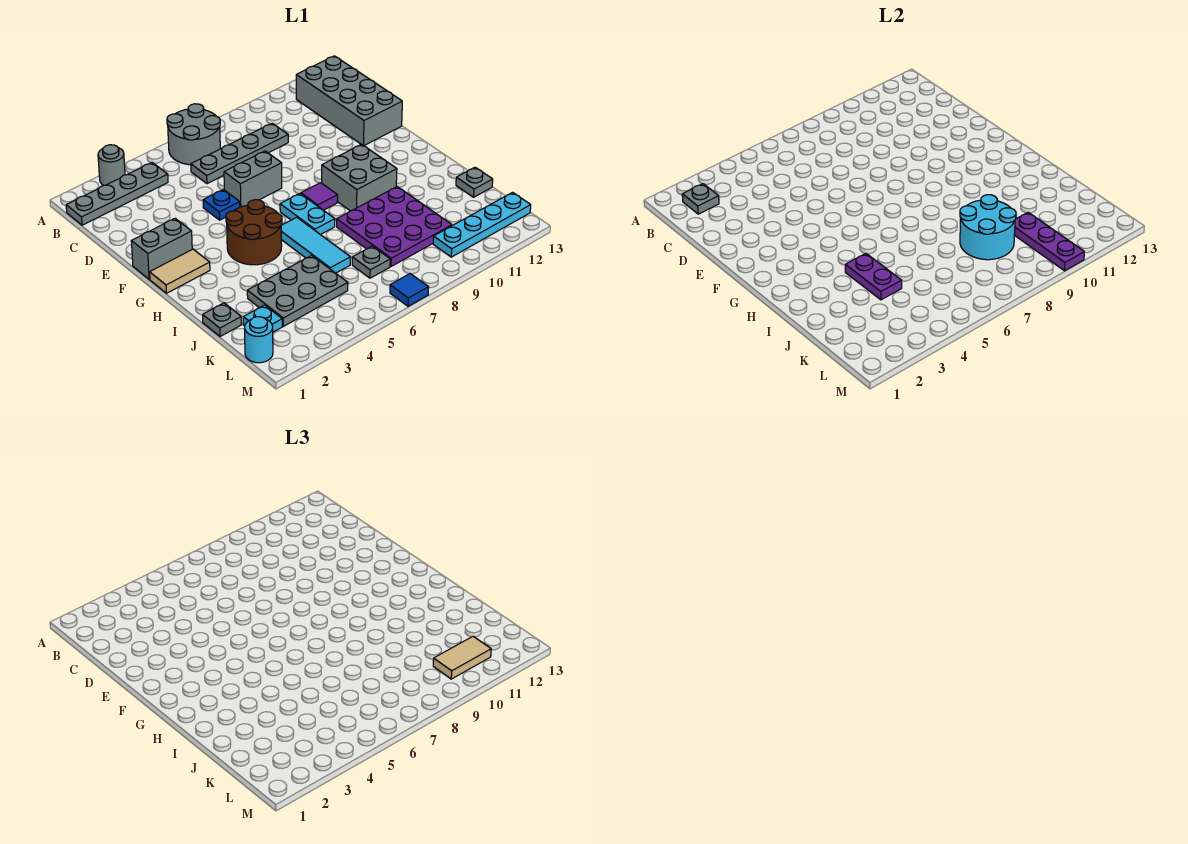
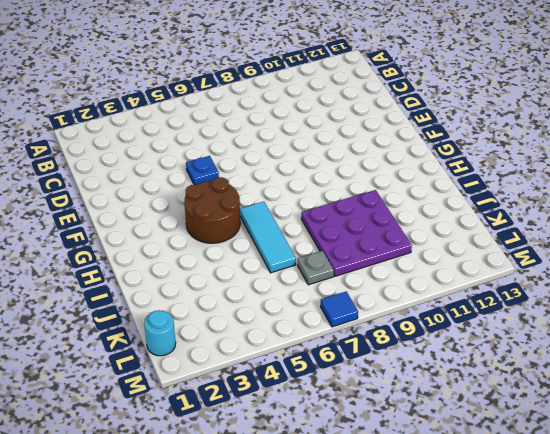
none -> grey round brick A3 level 1
none -> grey round brick A6:B7 level 1
none -> grey plate B1:B4 level 1

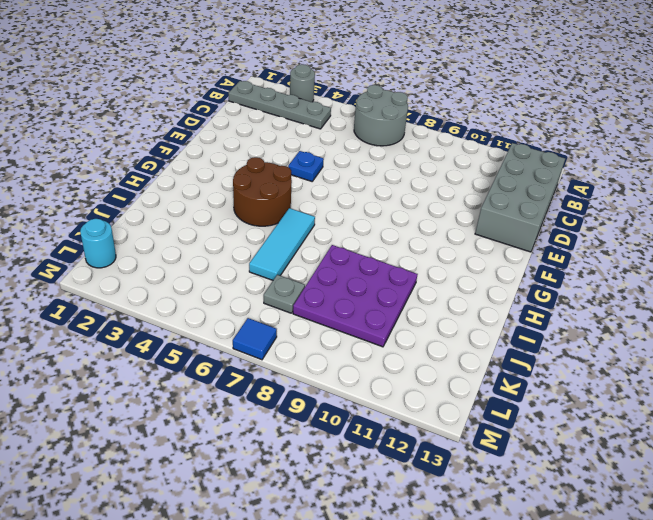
none -> grey plate C6:C9 level 1
none -> grey brick E6:E7 level 1
none -> grey brick F1:F2 level 1

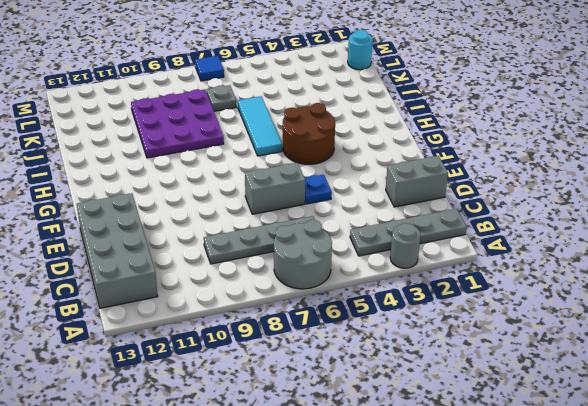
grey brick D1:D2 level 1 -> grey brick F1:F2 level 1
none -> tan tile G1:G2 level 1
none -> cyan plate G7:H7 level 1
none -> purple tile G8 level 1

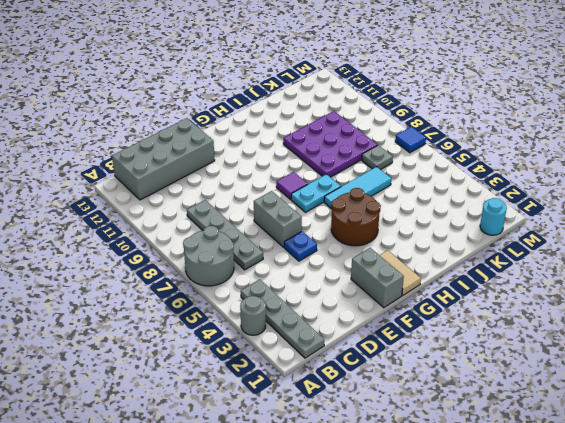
none -> grey brick G9:H10 level 1
none -> grey plate J1 level 1
none -> grey plate J3:K5 level 1

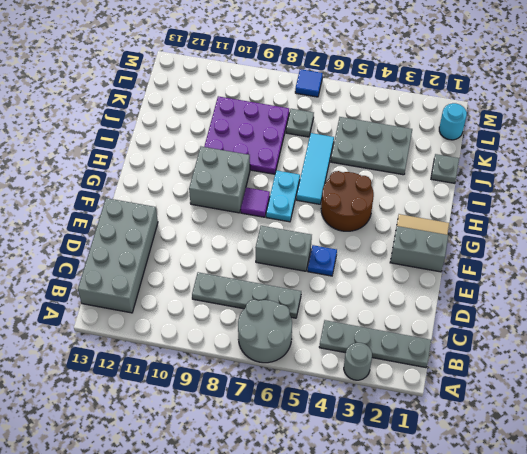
none -> grey plate J13 level 1
none -> cyan plate K2 level 1
none -> cyan plate L10:L13 level 1

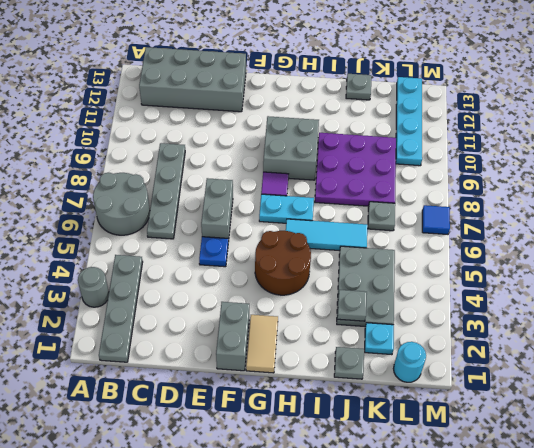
grey plate J3 level 2 -> grey plate B2 level 2
none -> purple plate I4:J4 level 2
none -> cyan round brick J8:K9 level 2
none -> purple plate K10:M10 level 2

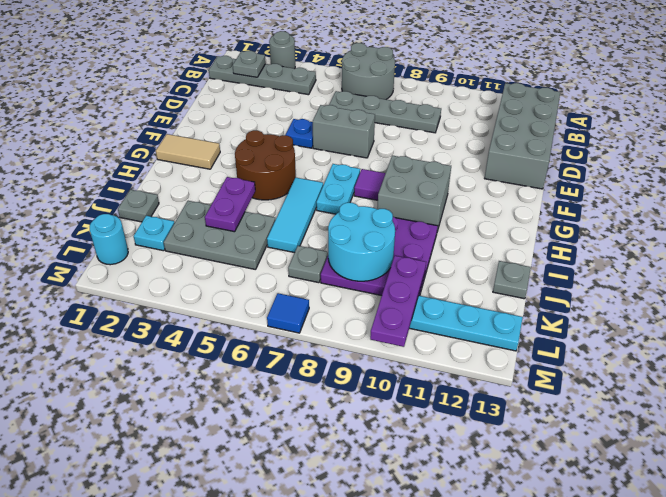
none -> grey brick F1:F2 level 1
none -> tan tile L10:L11 level 3

